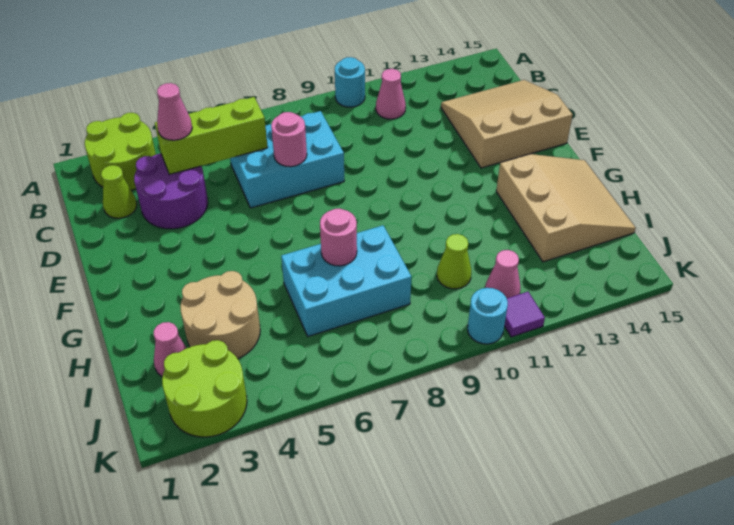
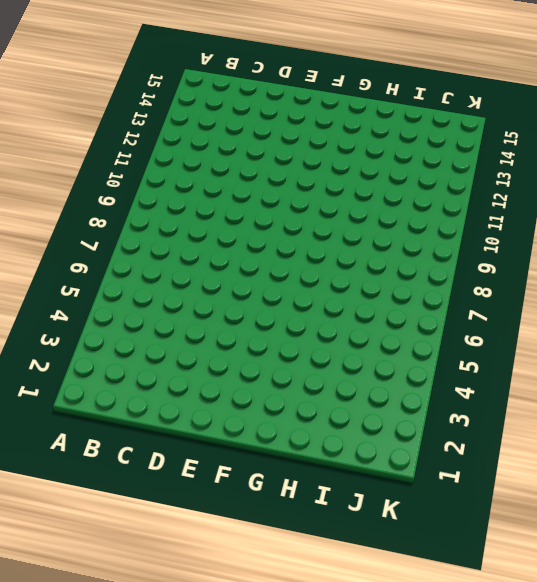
none -> lime round brick A2:B3 level 1
none -> cyan round brick A10 level 1
none -> pink cone B11 level 1

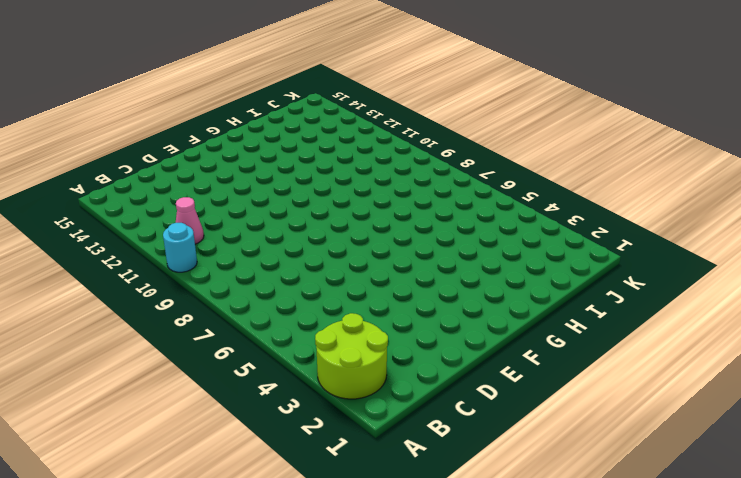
none -> lime cone C2 level 1
none -> purple round brick C3:D4 level 1
none -> cyan brick C6:D8 level 1

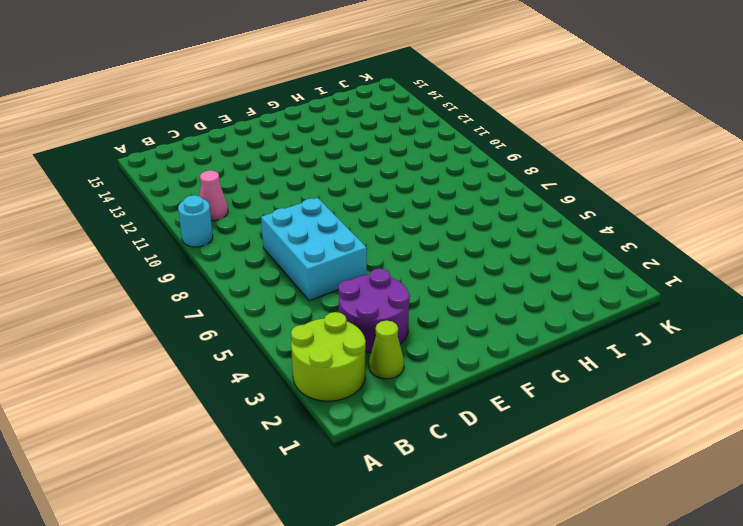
none -> tan slope C13:E15 level 1 top E
none -> tan slope G13:I15 level 1 top 13
none -> tan round brick H3:I4 level 1

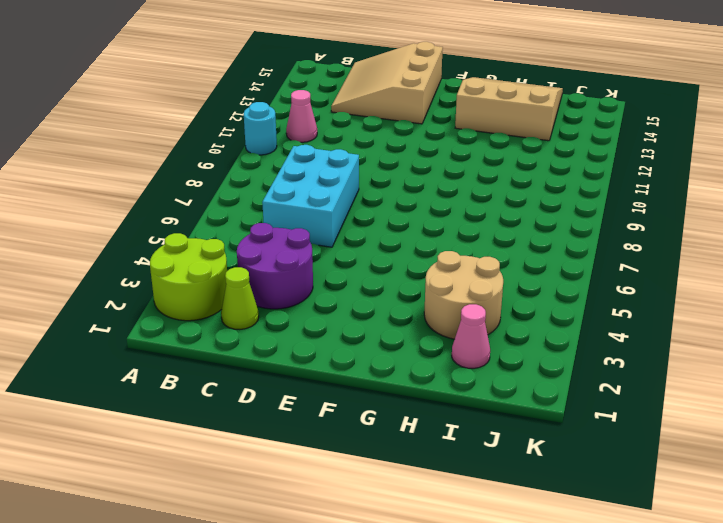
none -> cyan brick H6:I8 level 1
none -> lime cone I10 level 1
none -> lime round brick J2:K3 level 1

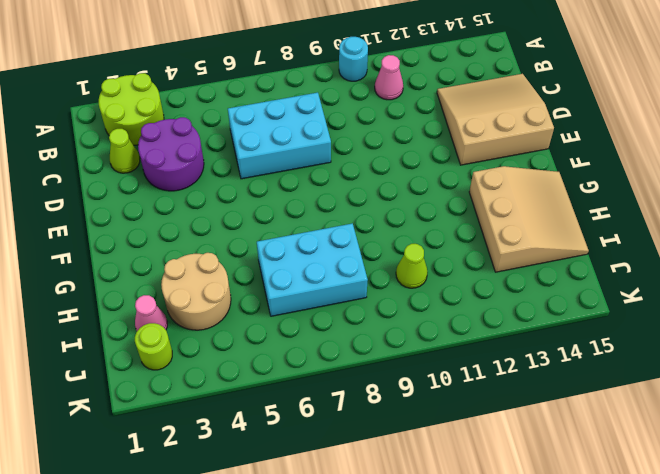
lime round brick J2 level 1 -> lime round brick J2:K3 level 1
none -> pink cone J11 level 1
none -> cyan round brick K10 level 1
none -> purple tile K11 level 1

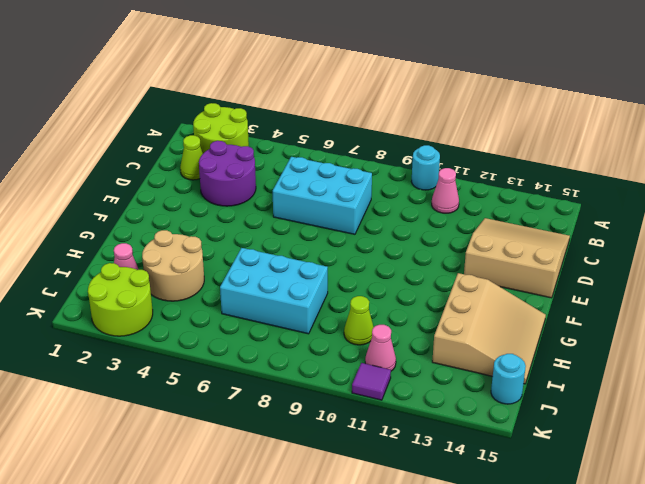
cyan round brick J15 level 1 -> cyan round brick K10 level 1
none -> lime brick C4:C6 level 2
none -> pink round brick D7 level 2
none -> pink round brick H7 level 2

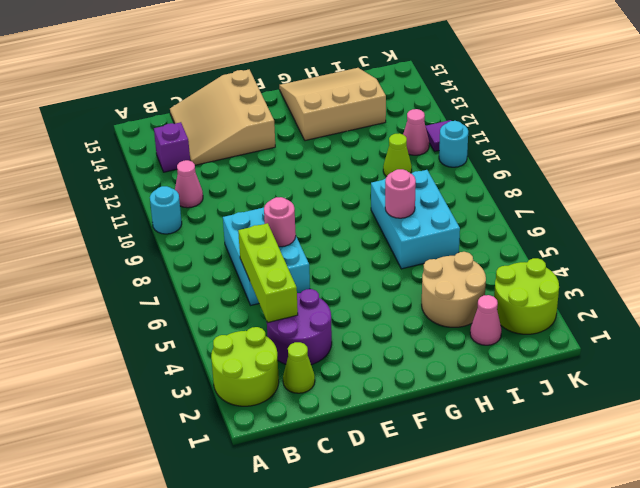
purple brick B13 level 1 -> none
none -> pink cone C4 level 3

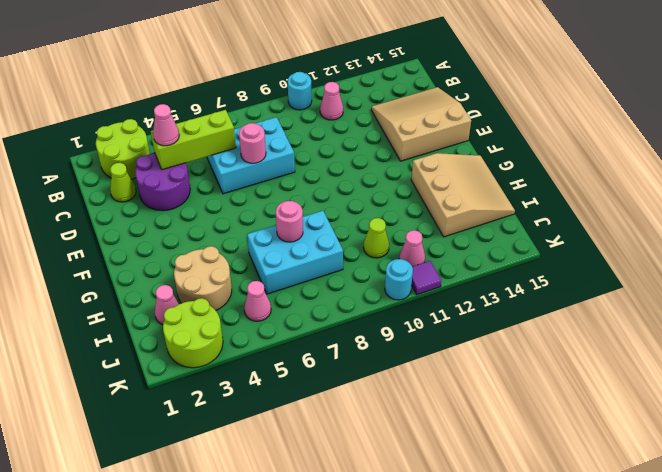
pink cone J5 level 1 -> none

